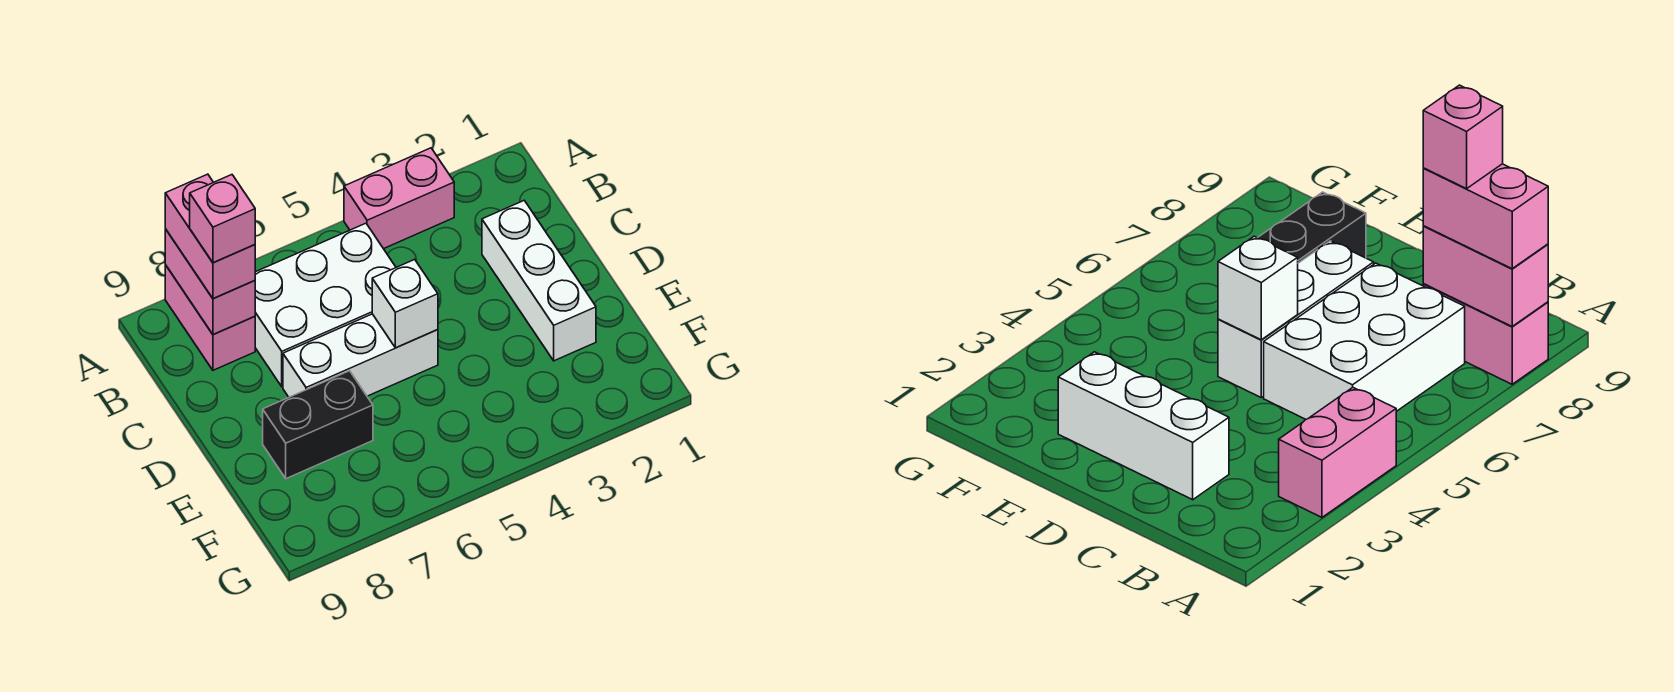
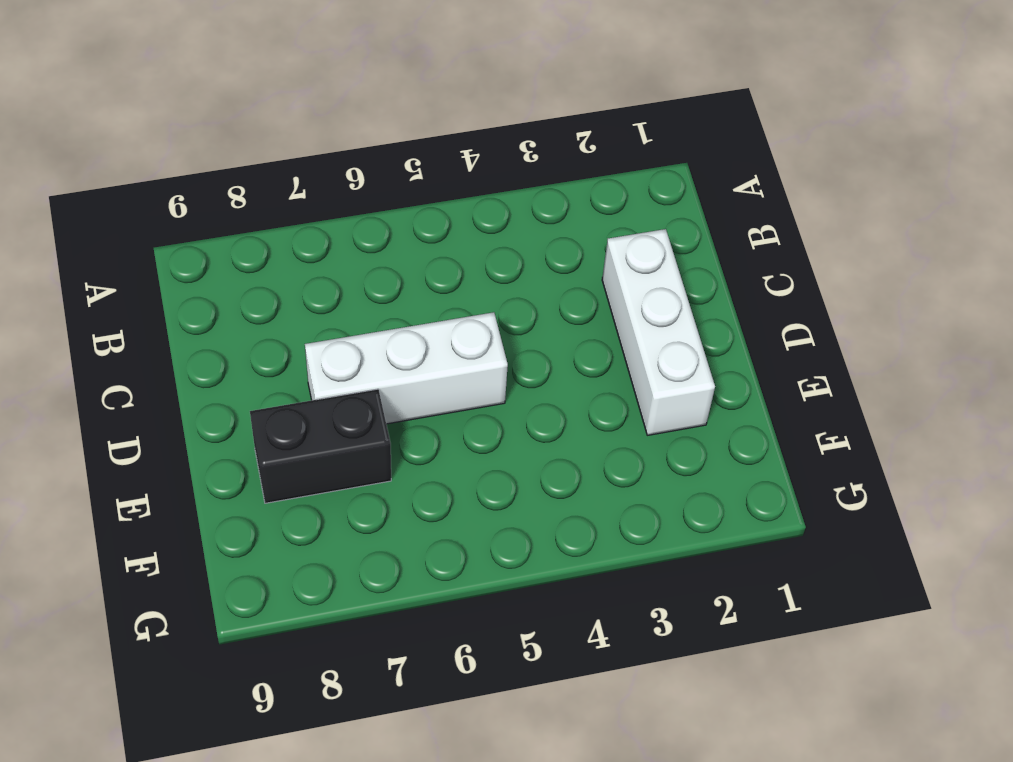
none -> pink brick A3:A4 level 1
none -> pink brick A8:B8 level 1

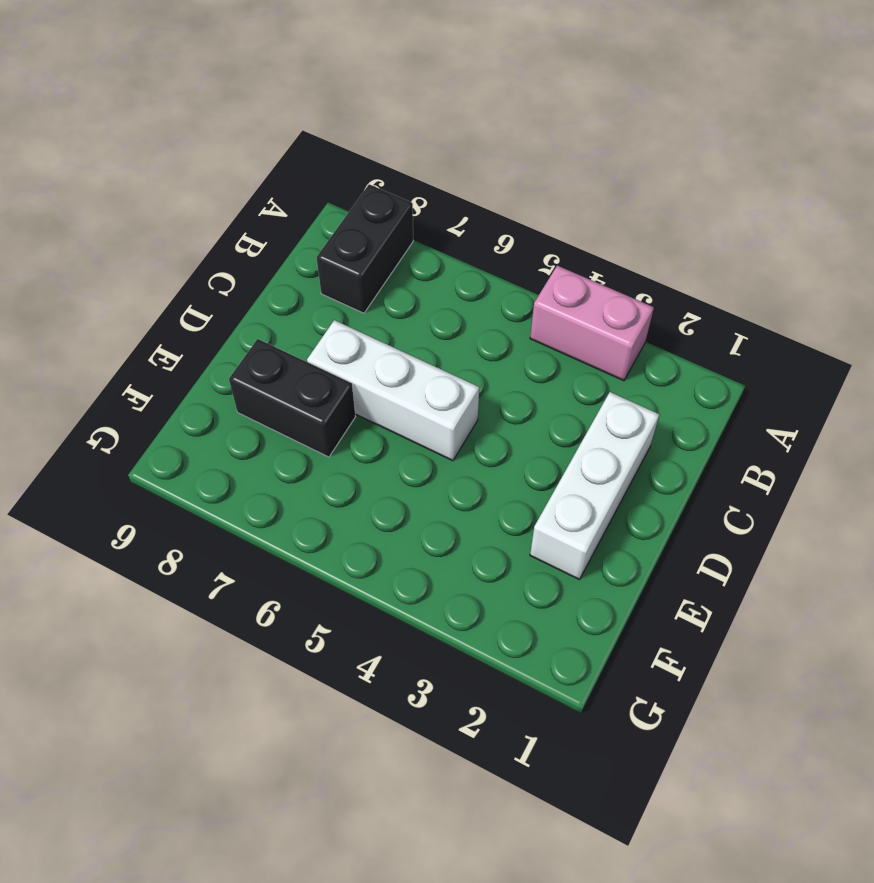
black brick A8:B8 level 1 -> pink brick A8:B8 level 1
none -> white brick B5:C7 level 1
none -> pink brick A8:B8 level 2

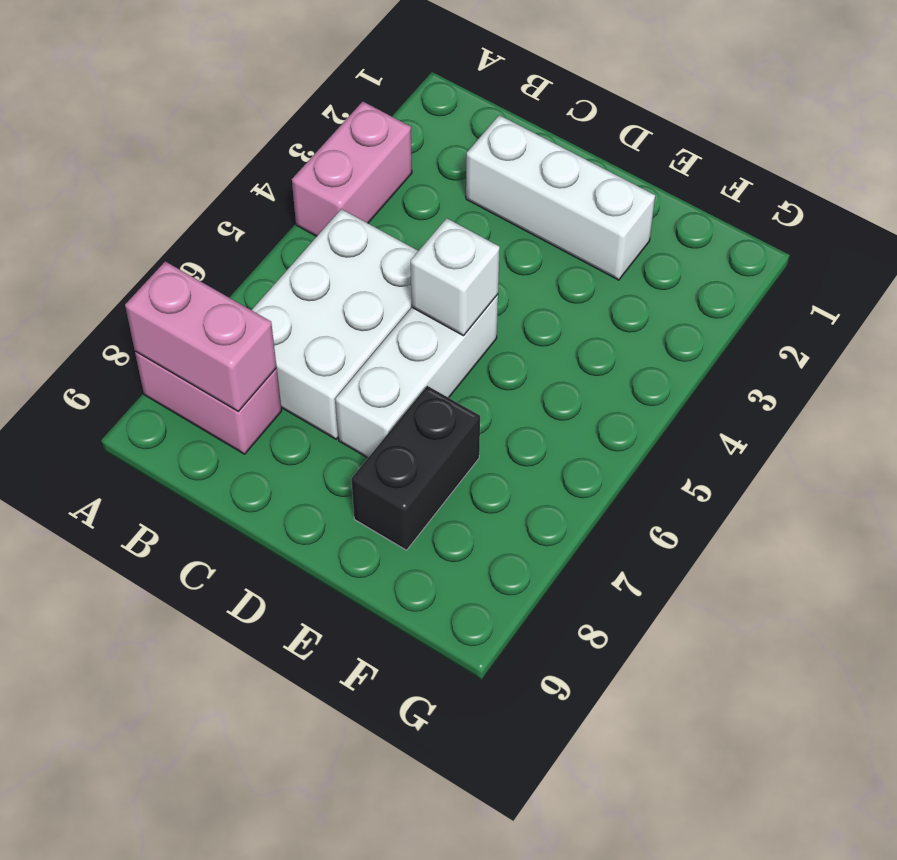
none -> pink brick A8:B8 level 3
none -> pink brick B8 level 4

